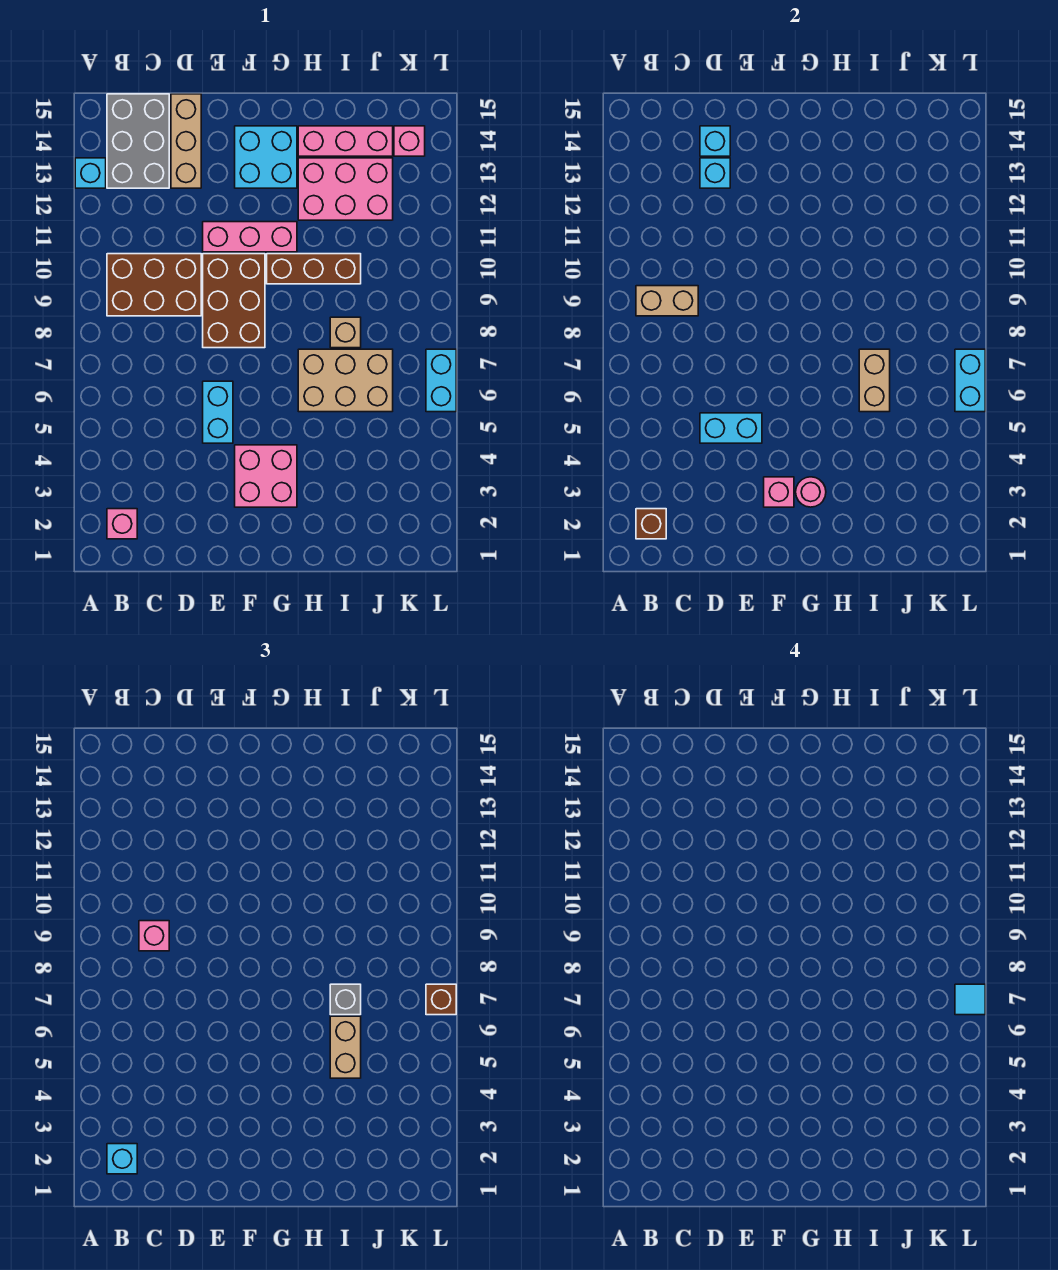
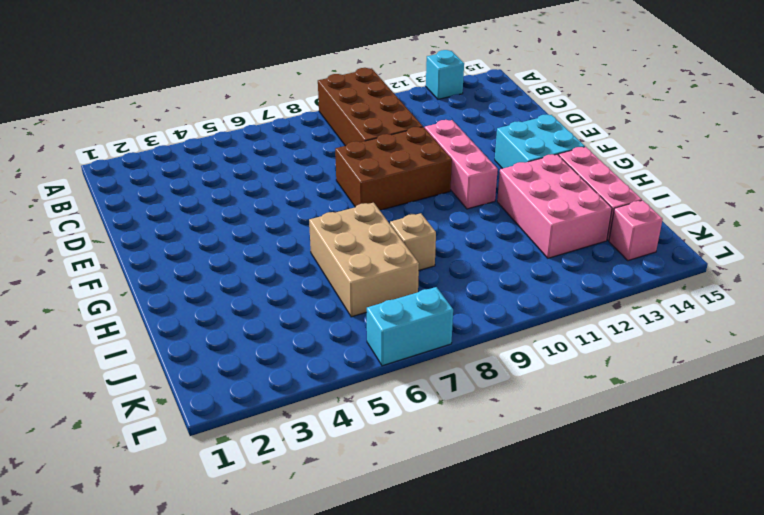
brown brick A9:D10 level 1 -> brown brick B9:D10 level 1
none -> pink brick B2 level 1
none -> grey brick B13:C15 level 1
none -> tan brick D13:D15 level 1
none -> cyan brick E5:E6 level 1

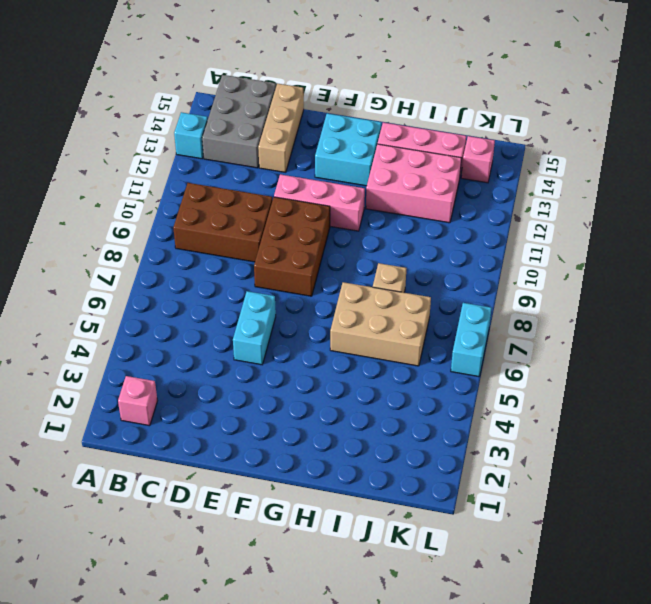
none -> pink brick F3:G4 level 1
none -> brown brick G10:I10 level 1
none -> brown brick B2 level 2
none -> tan brick B9:C9 level 2

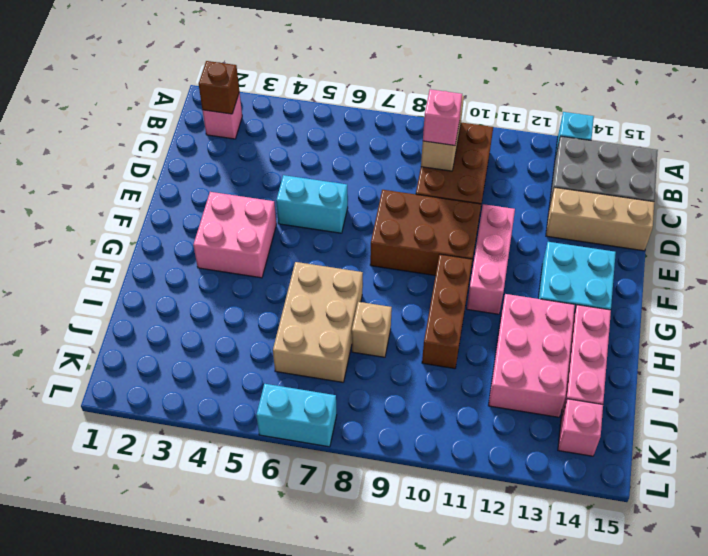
none -> cyan brick D5:E5 level 2
none -> cyan brick D13 level 2
none -> cyan brick D14 level 2
none -> pink brick F3 level 2

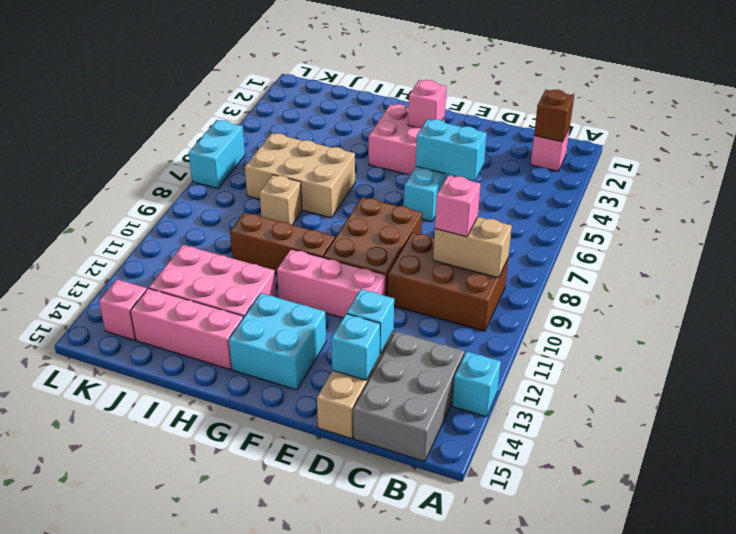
none -> pink round brick G3 level 2
none -> tan brick I6:I7 level 2
none -> cyan brick L6:L7 level 2
none -> cyan brick B2 level 3

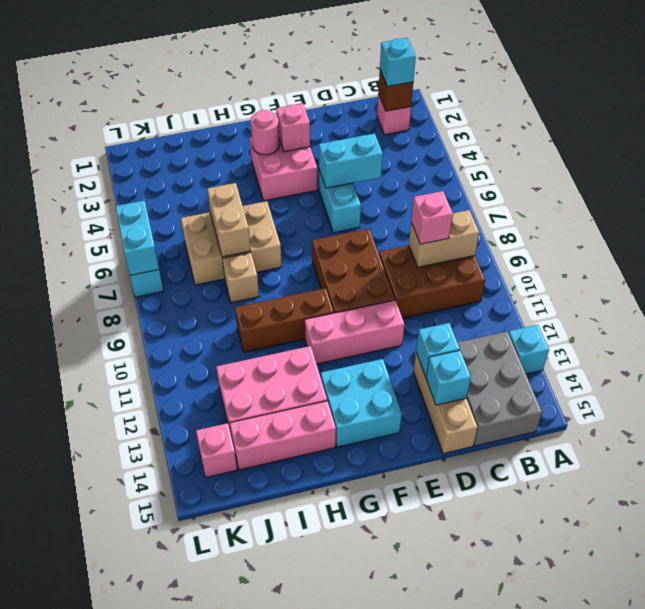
none -> tan brick I5:I6 level 3
none -> grey brick I7 level 3
none -> brown brick L7 level 3
none -> cyan tile L7 level 4

